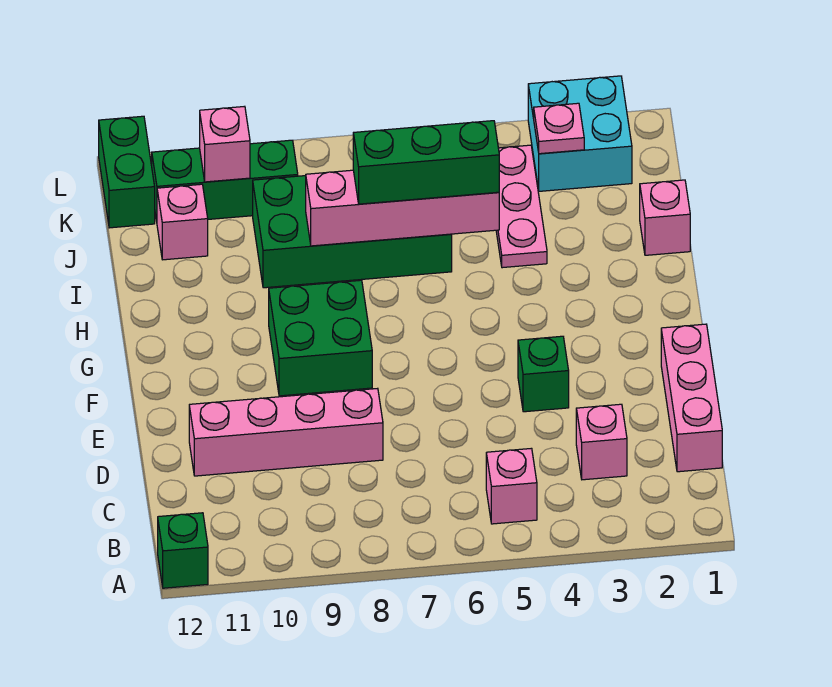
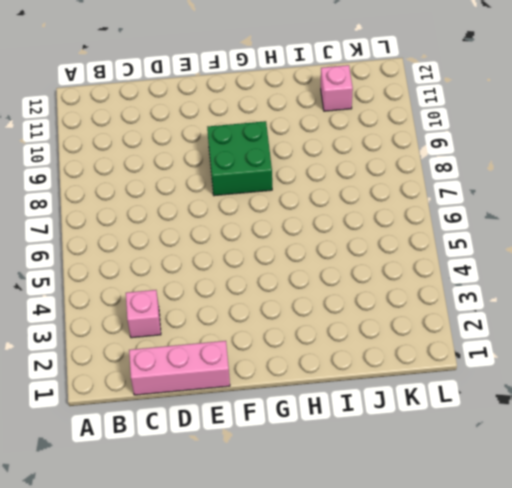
none -> green brick A12 level 1
none -> pink brick B5 level 1
none -> pink brick D8:D11 level 1

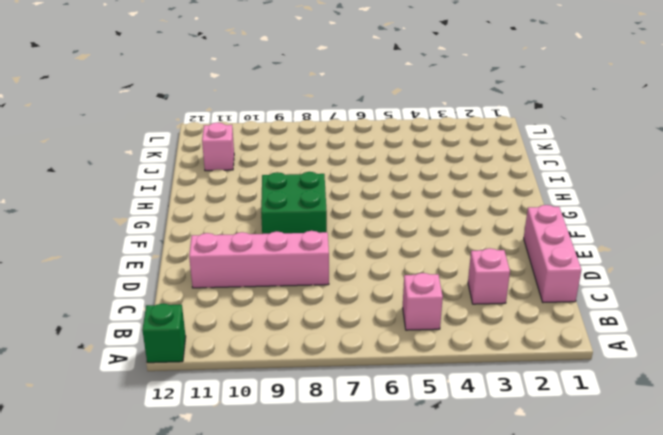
none -> green brick E4 level 1
none -> pink brick I1 level 1
none -> pink plate I4:K4 level 1

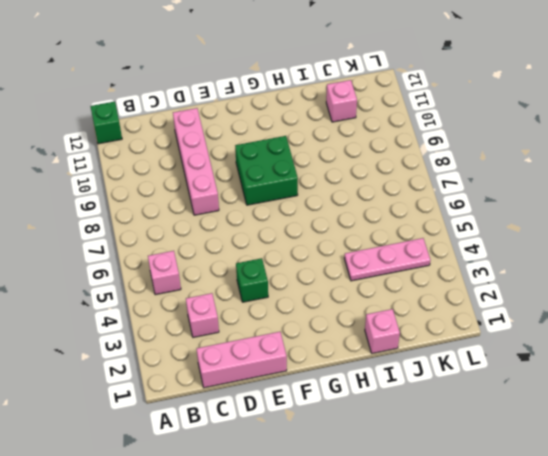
none -> green brick I6:J9 level 1
none -> cyan brick K2:L3 level 1
none -> green brick K9:K11 level 1

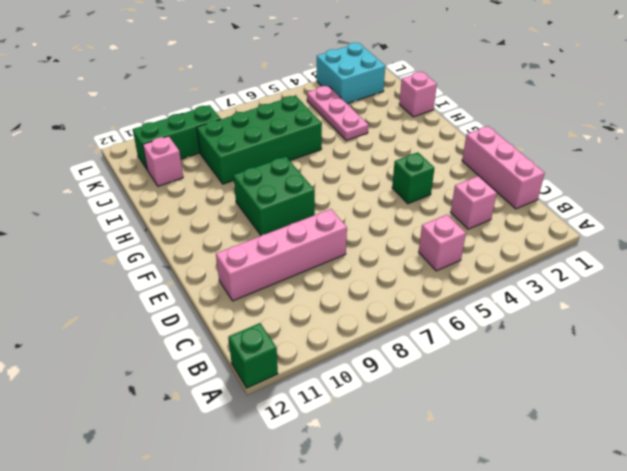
none -> green brick K12:L12 level 1
none -> pink brick I5:I8 level 2
none -> pink plate K3 level 2

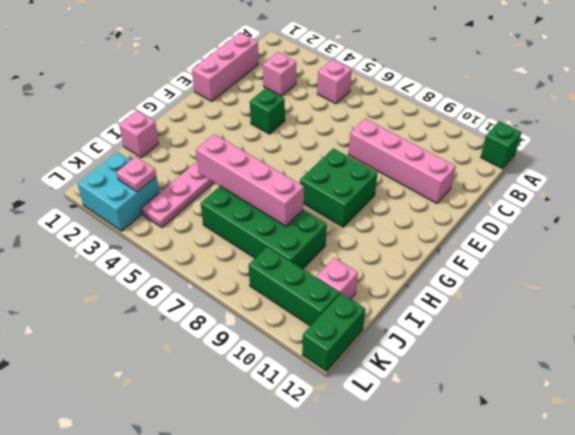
none -> pink brick K10 level 2
none -> green brick I5:I7 level 3

